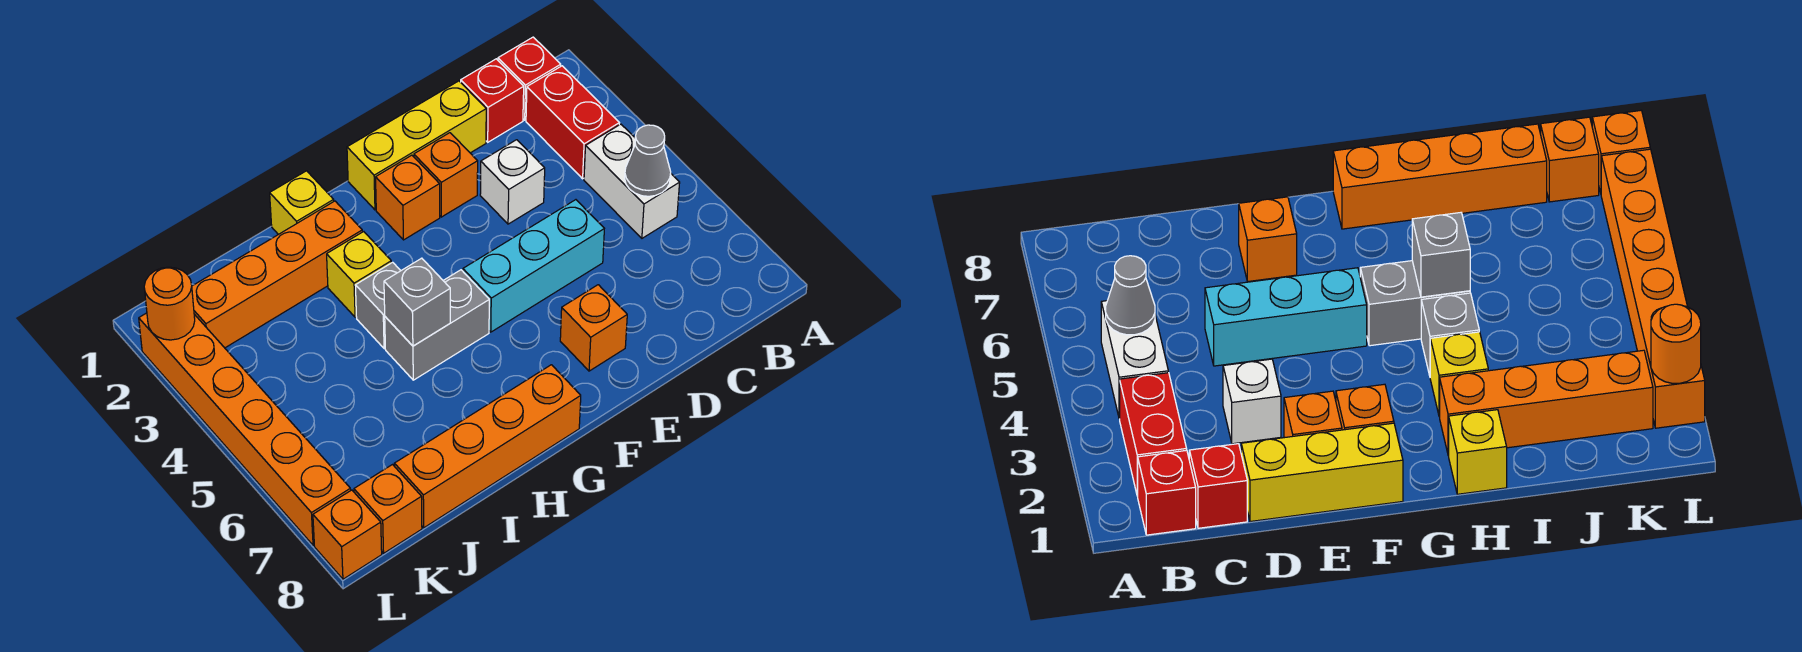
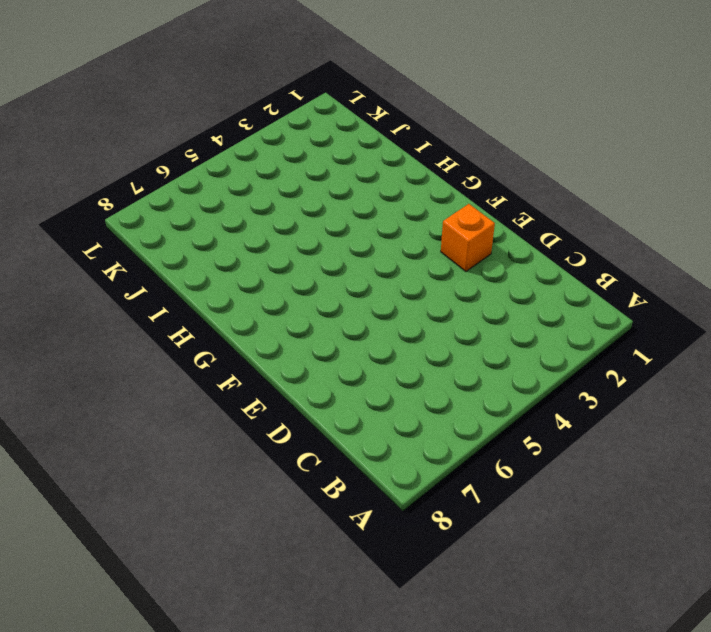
none -> red brick B1 level 1
none -> red brick B2:B3 level 1
none -> white brick B4:B5 level 1

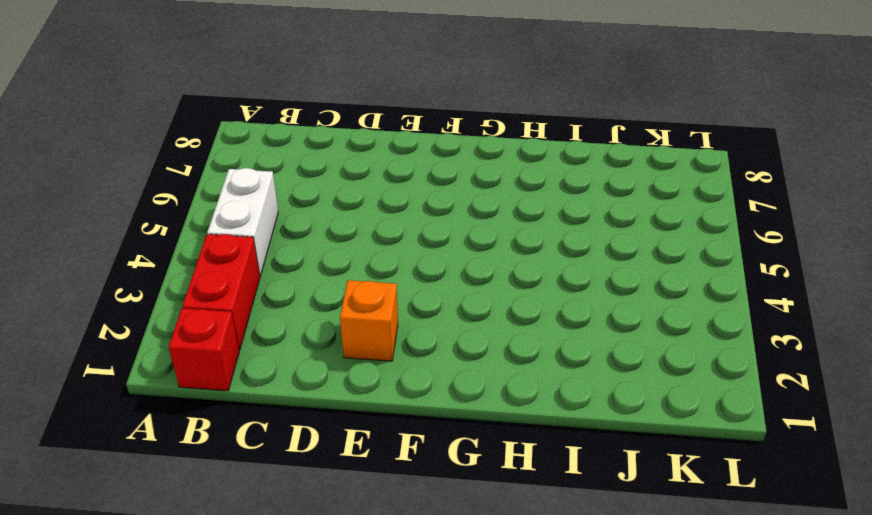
none -> red brick C1 level 1
none -> yellow brick D1:F1 level 1
none -> white brick D3 level 1

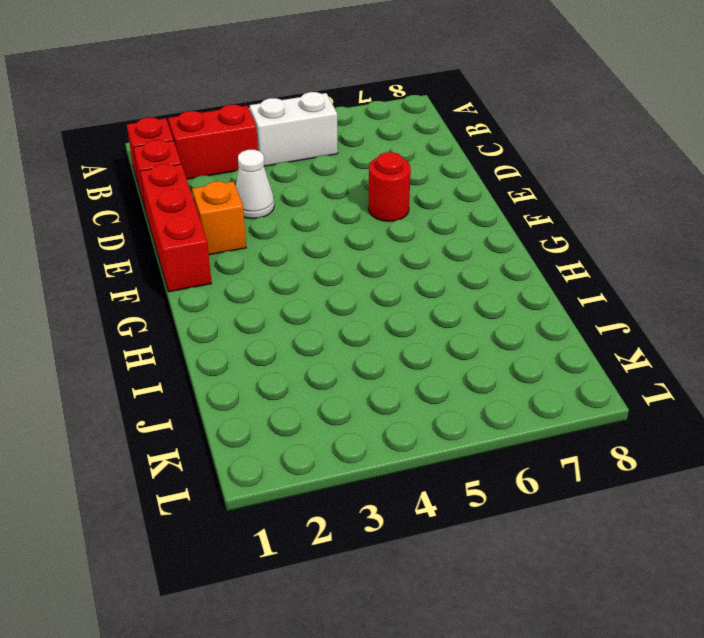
red brick D1:F1 level 1 -> yellow brick D1:F1 level 1
white cone D3 level 1 -> white brick D3 level 1
red round brick E6 level 1 -> none
none -> cyan brick D5:F5 level 1
none -> orange brick E7 level 1
none -> orange brick F2 level 1

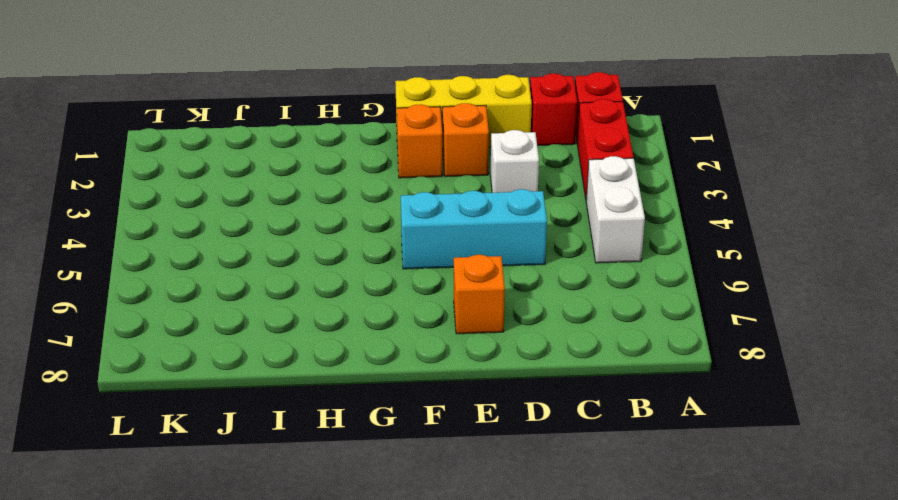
none -> grey brick G5:H5 level 1
none -> orange brick G8:J8 level 1
none -> yellow brick H1 level 1

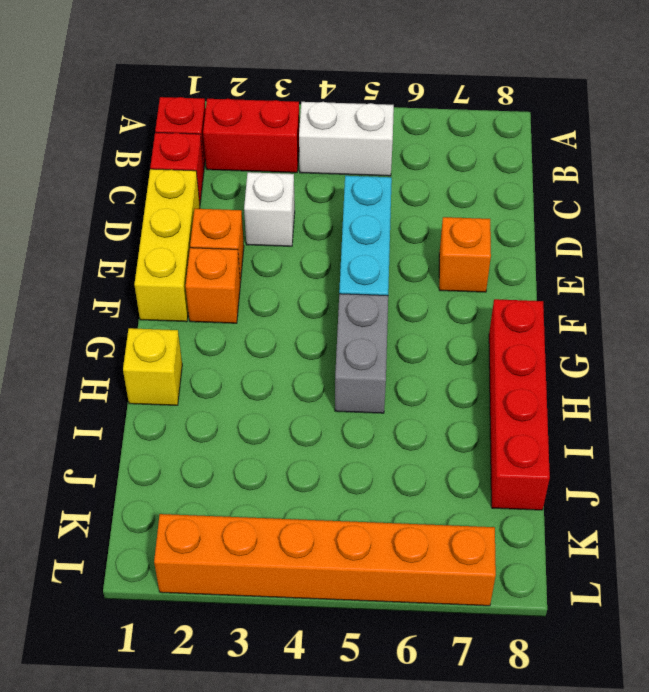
red brick G8:J8 level 1 -> orange brick G8:J8 level 1
none -> orange brick H2:K2 level 1
none -> yellow brick H3 level 1
none -> grey brick H4 level 1

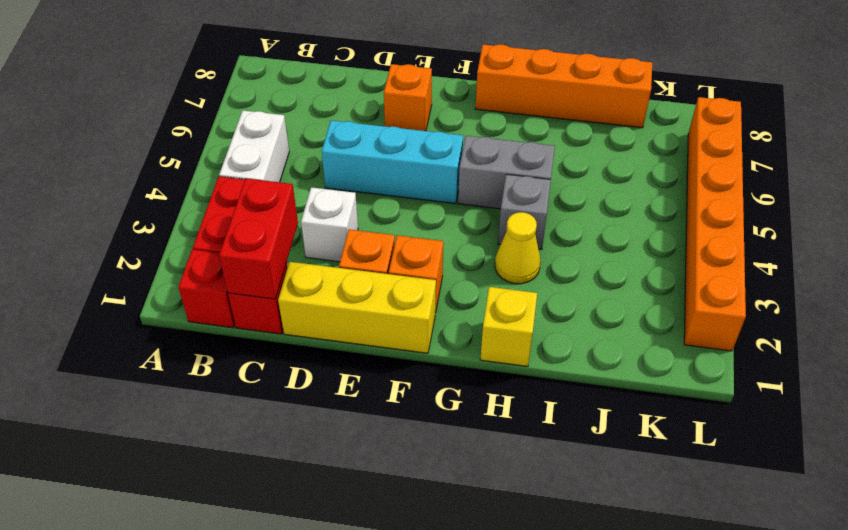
red brick C1:C2 level 2 -> none
yellow cone H3 level 1 -> yellow brick H3 level 1
none -> orange brick H2:K2 level 1
none -> orange brick K8 level 1
none -> orange brick L8 level 1

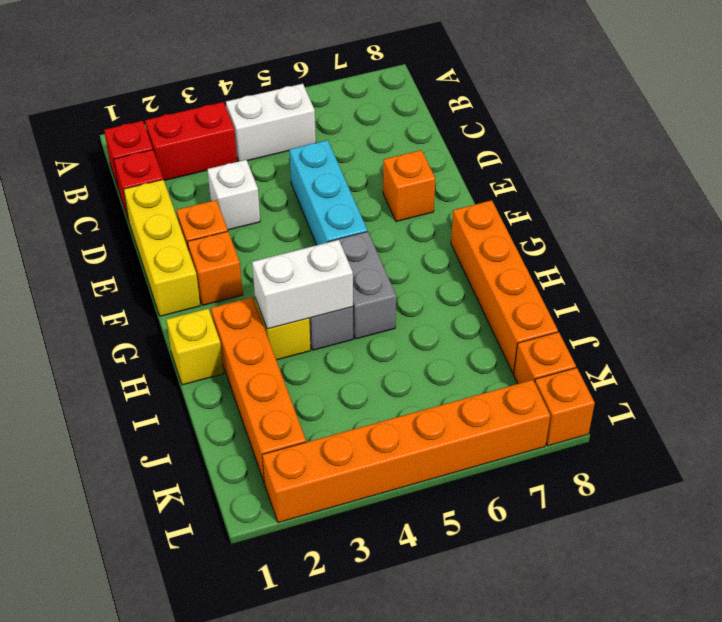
white brick H3:H4 level 2 -> none
none -> grey cone B5 level 2
none -> grey brick H5 level 2
none -> orange round brick L2 level 2

